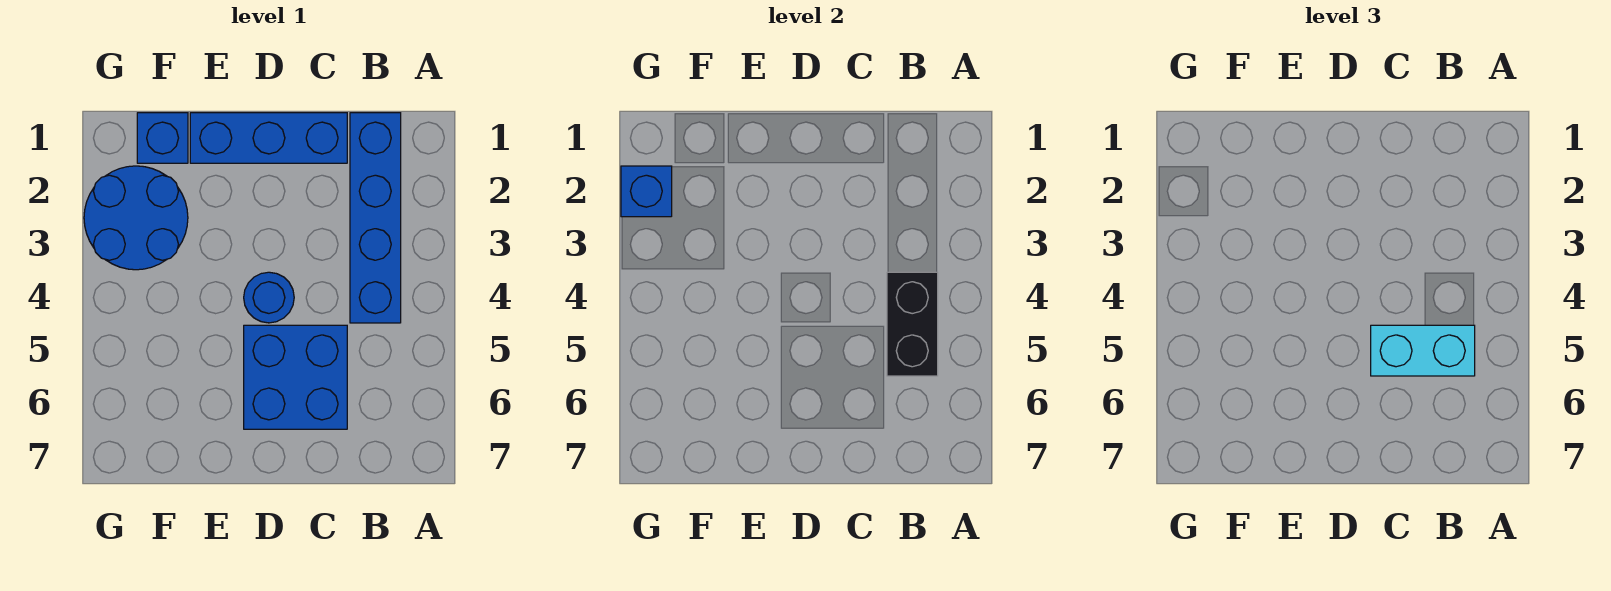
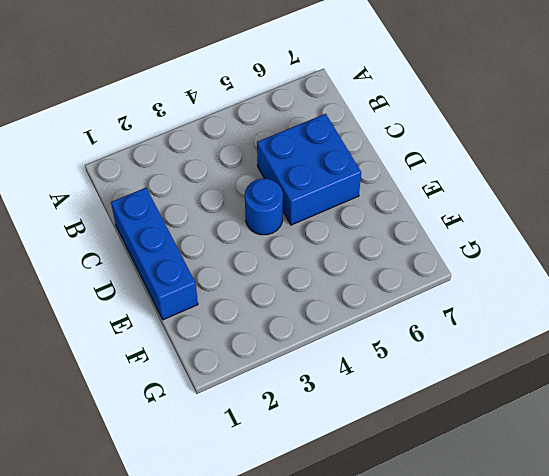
none -> blue brick B1:B4 level 1
none -> blue brick F1 level 1

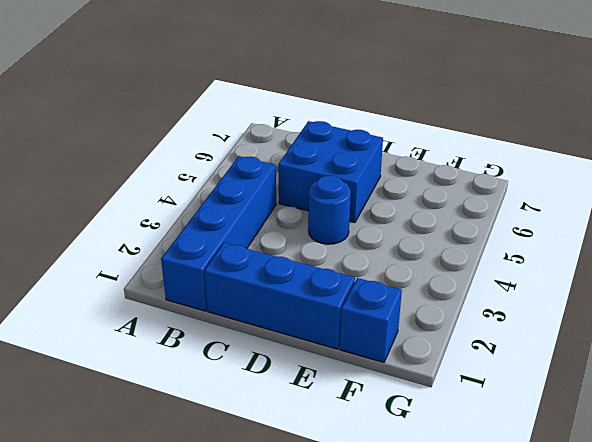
none -> blue round brick F2:G3 level 1
none -> black brick B4:B5 level 2

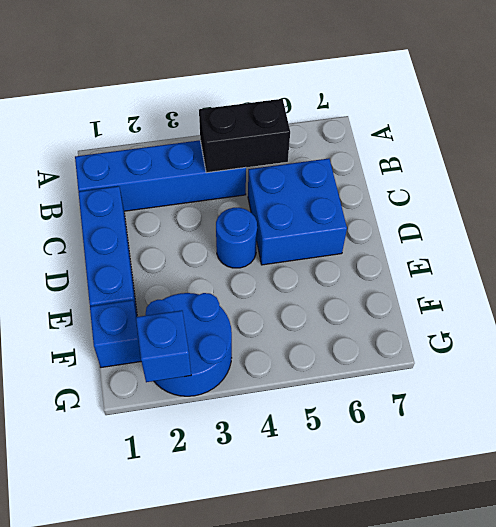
none -> cyan brick B5:C5 level 3

